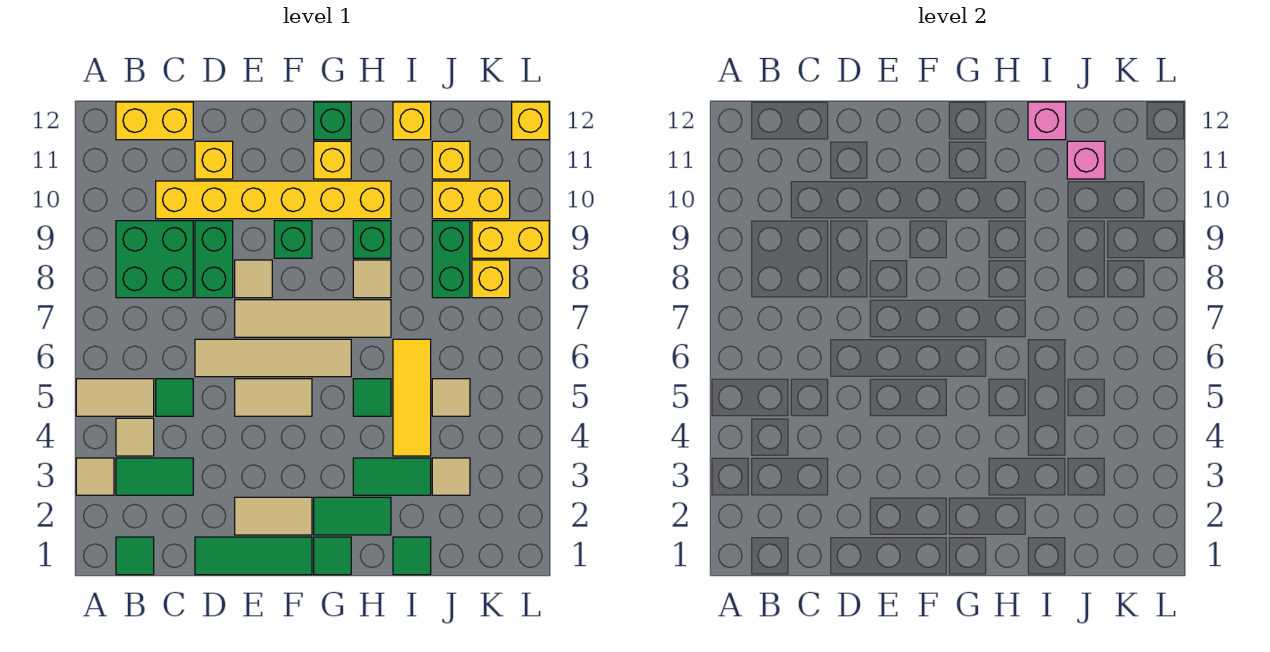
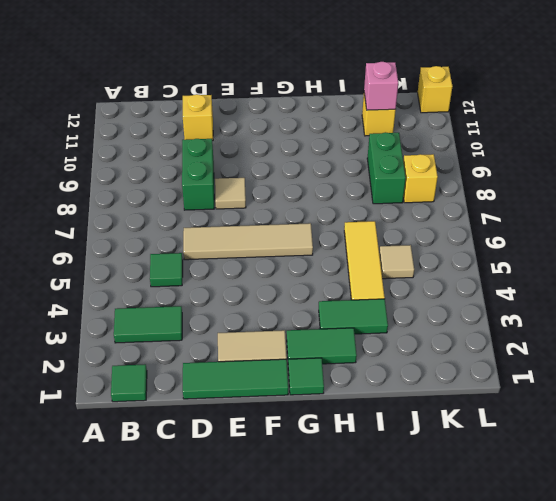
none -> tan tile A3 level 1
none -> tan tile A5:B5 level 1
none -> tan tile B4 level 1
none -> green brick B8:C9 level 1

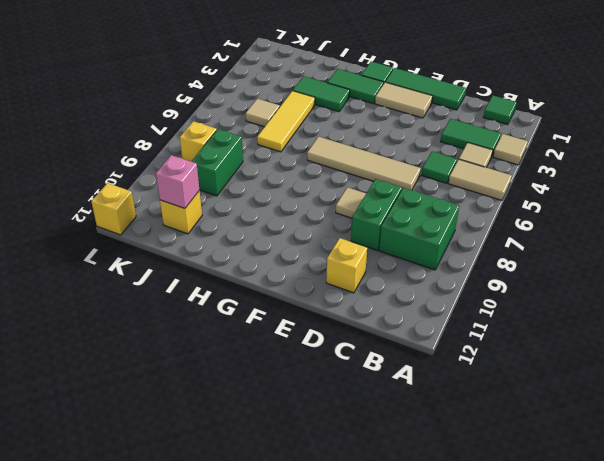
none -> yellow brick B12:C12 level 1
none -> yellow brick C10:H10 level 1
none -> tan tile E5:F5 level 1
none -> tan tile E7:H7 level 1

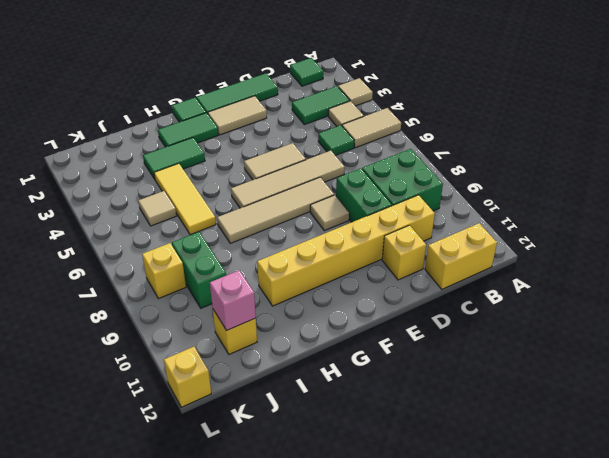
none -> green brick F9 level 1
none -> yellow brick G11 level 1
none -> green brick G12 level 1
none -> green tile H5 level 1

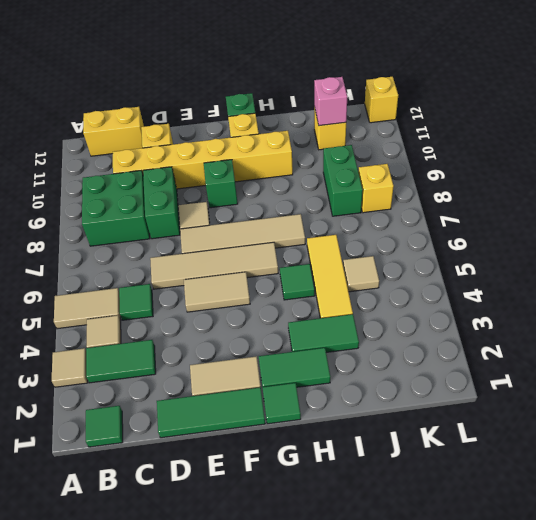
none -> tan tile H8 level 1
none -> green brick H9 level 1
none -> green tile I1 level 1
none -> yellow brick I12 level 1

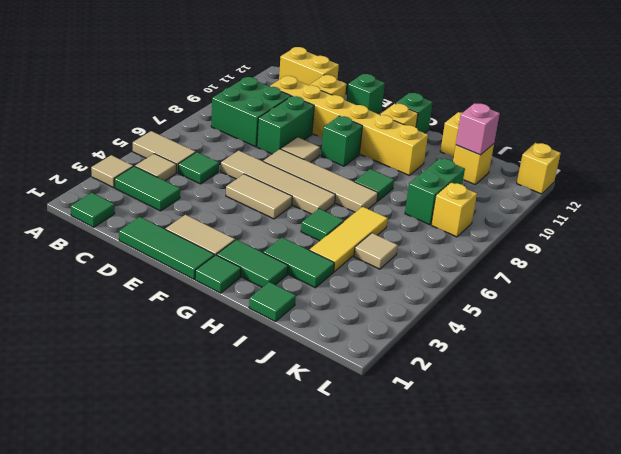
green brick E12 level 1 -> green brick H9 level 1
green tile H8 level 1 -> tan tile H8 level 1
none -> tan tile J3 level 1
none -> yellow brick J10:K10 level 1
none -> yellow brick K9:L9 level 1
none -> pink brick I12 level 2

